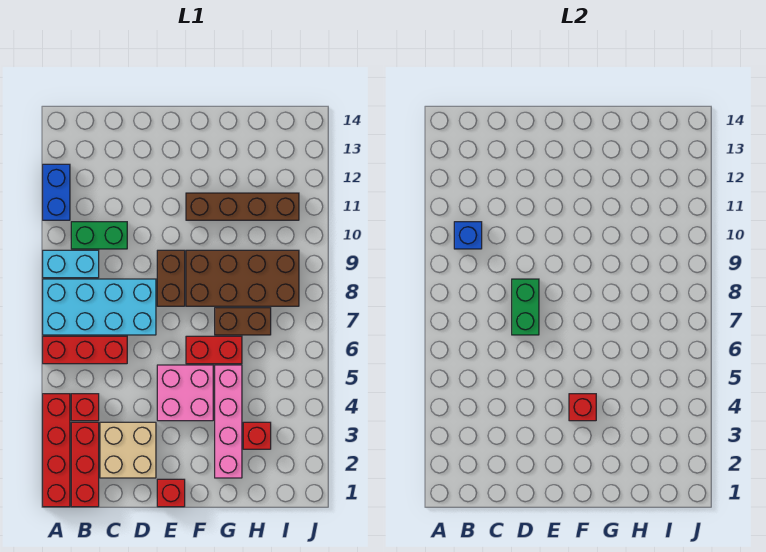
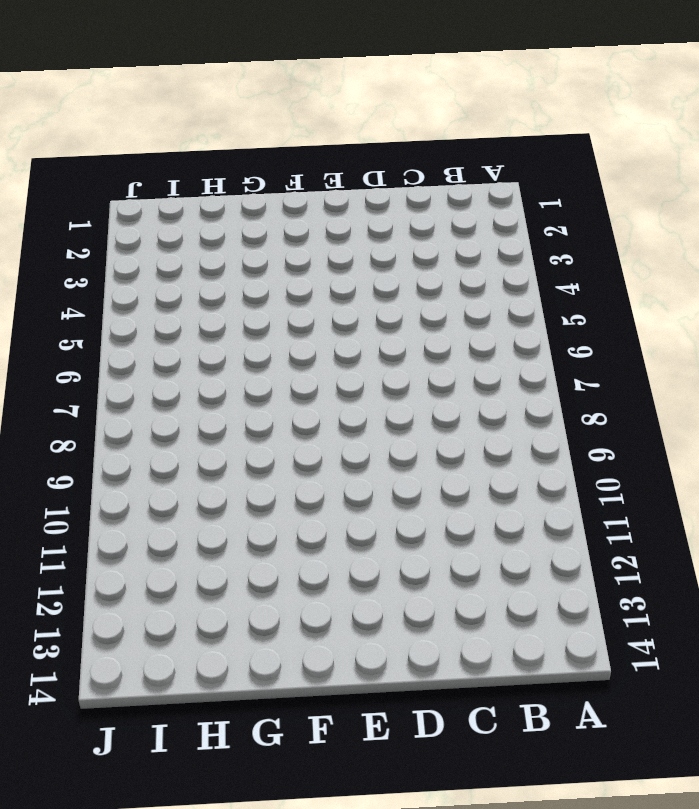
none -> red brick A1:A4 level 1
none -> red brick A6:C6 level 1
none -> cyan brick A7:D8 level 1

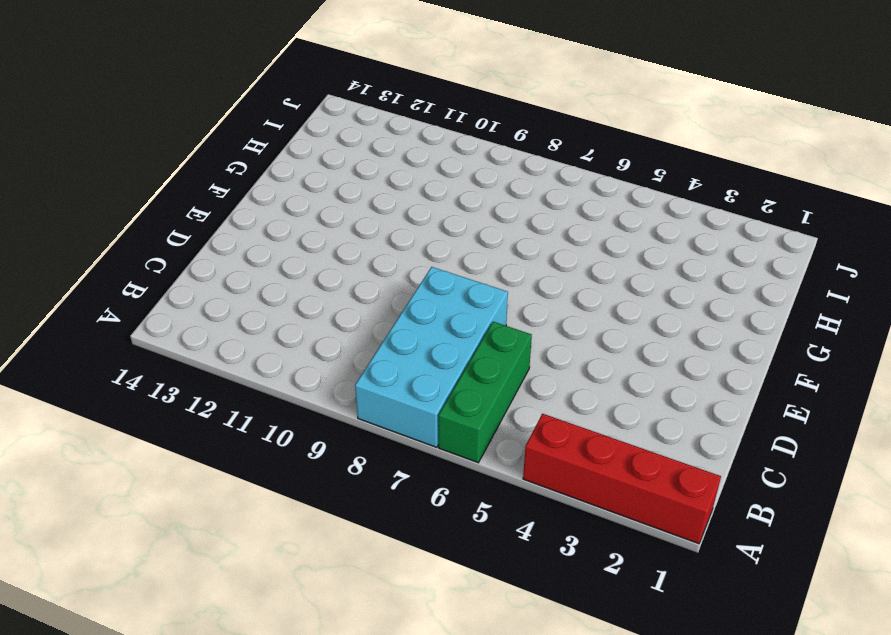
green brick A6:C6 level 1 -> red brick A6:C6 level 1
none -> cyan brick A9:B9 level 1
none -> blue brick A11:A12 level 1
none -> red brick B1:B3 level 1

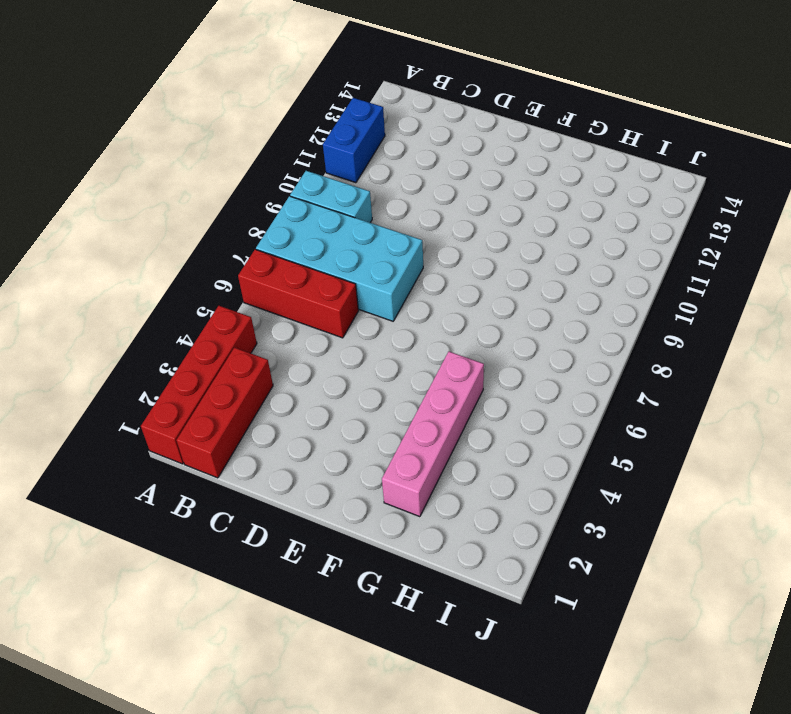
none -> red brick B4 level 1
none -> green brick B10:C10 level 1
none -> tan brick C2:D3 level 1

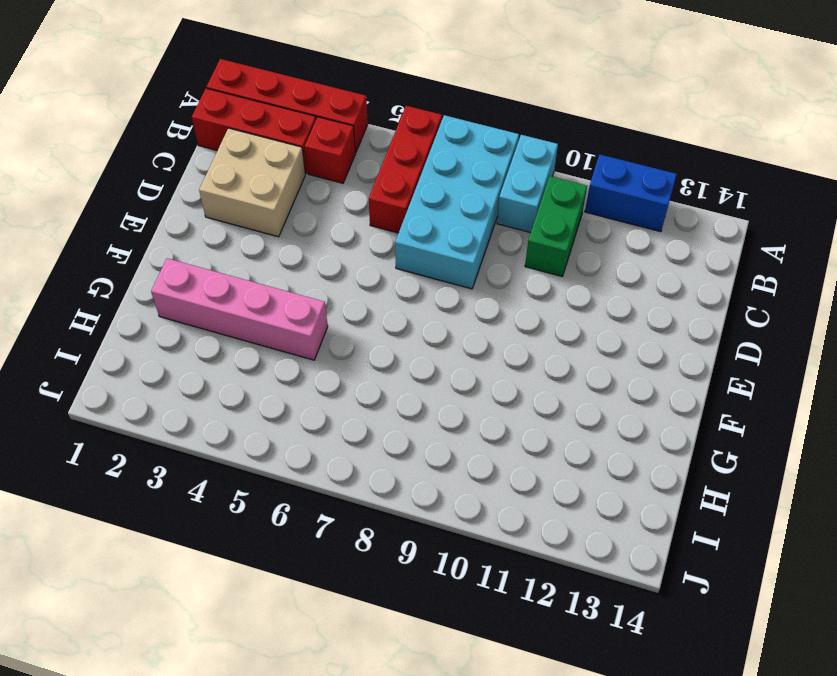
none -> red brick E1 level 1
none -> pink brick E4:F5 level 1
none -> brown brick E8:E9 level 1

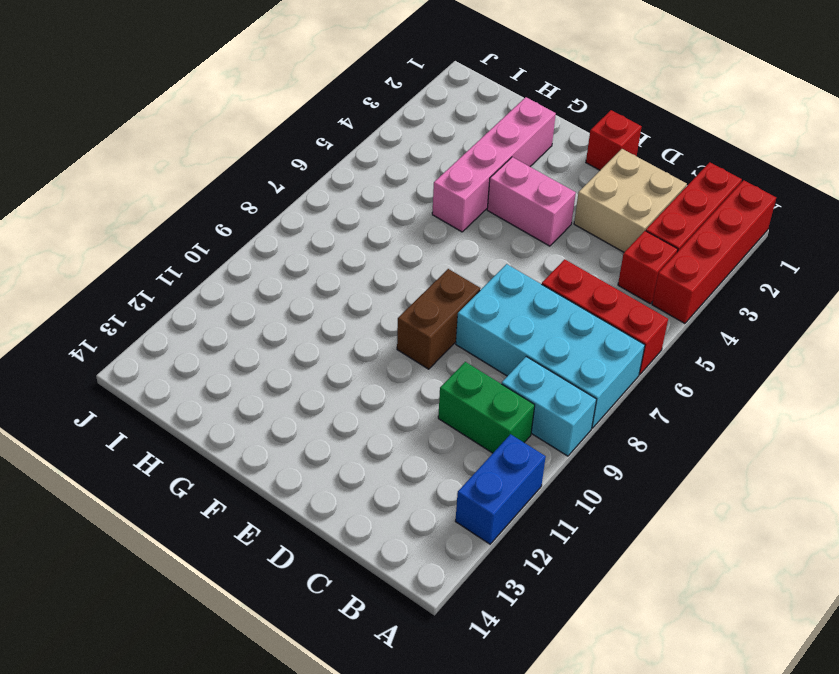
pink brick E4:F4 level 1 -> pink brick E4:F5 level 1
none -> red brick F6:G6 level 1
none -> brown brick F8:I9 level 1
none -> brown brick F11:I11 level 1

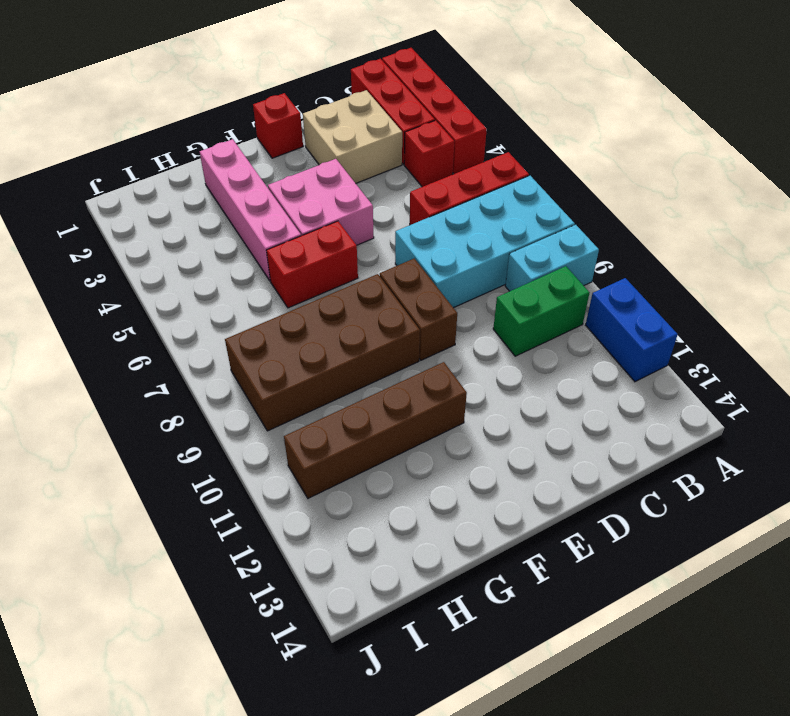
none -> brown brick G7:H7 level 1
none -> red brick H3 level 1
none -> blue brick B10 level 2

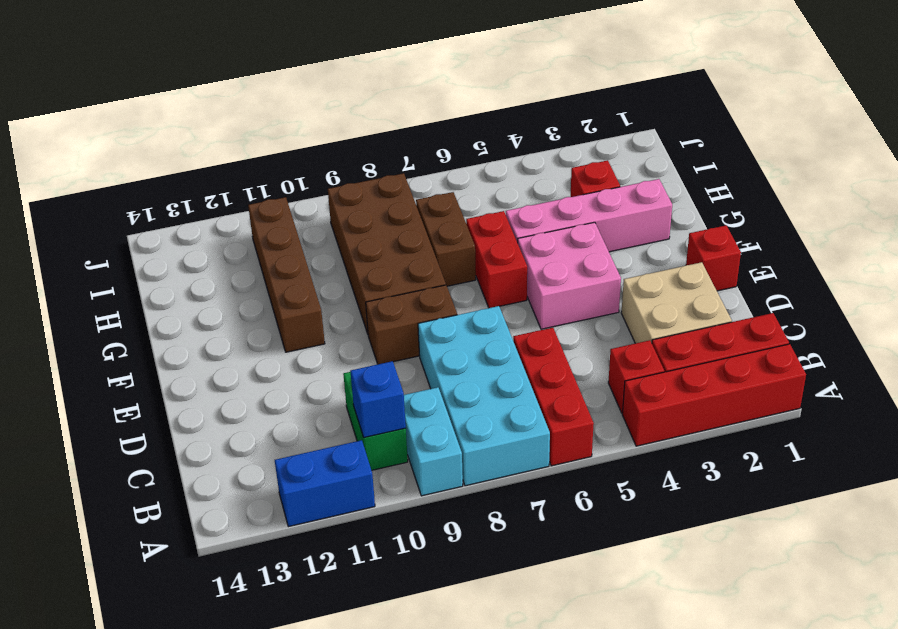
none -> green brick D7:D8 level 2
none -> red brick F4 level 2

